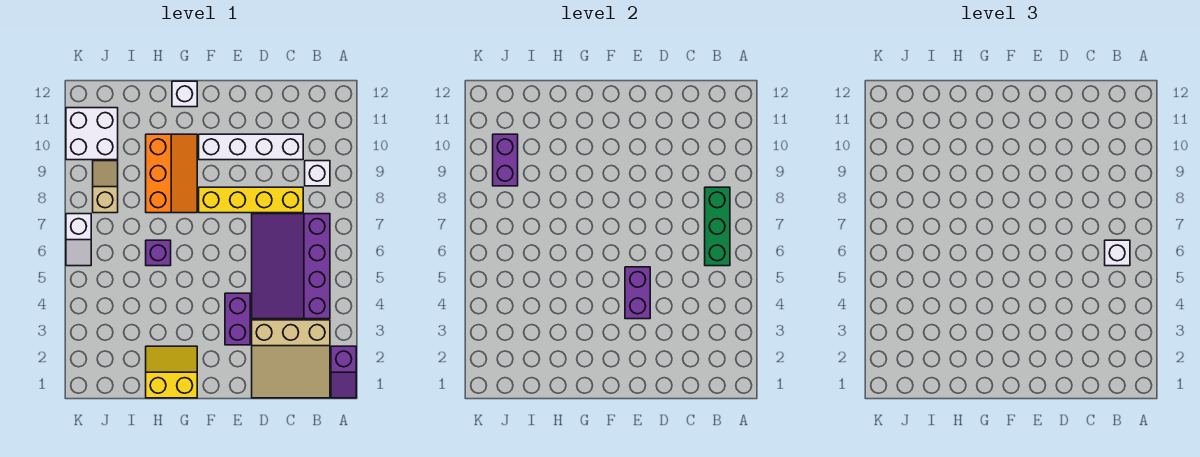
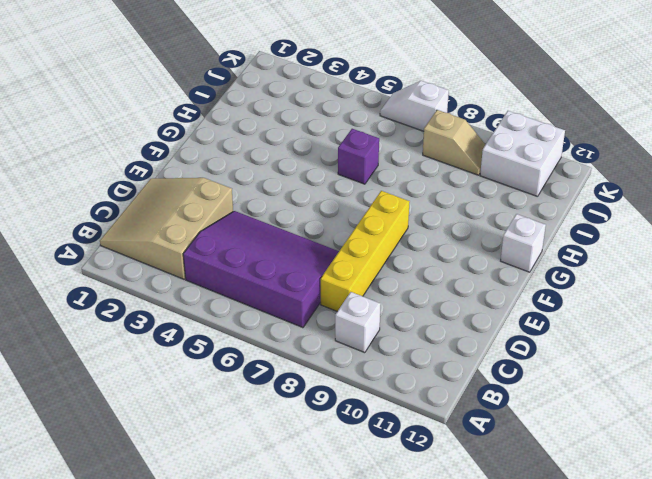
none -> purple slope A1:A2 level 1 top 2
none -> white brick C10:F10 level 1
none -> purple brick E3:E4 level 1

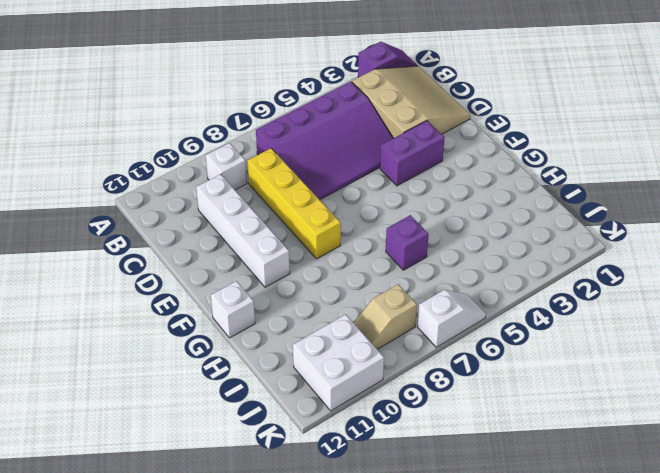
none -> yellow slope G1:H2 level 1 top 1
none -> orange slope G8:H10 level 1 top H
none -> green brick B6:B8 level 2

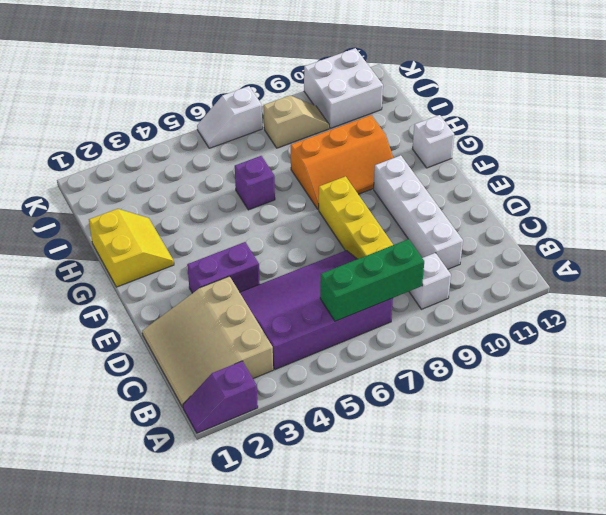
none -> purple brick E4:E5 level 2
none -> purple brick J9:J10 level 2
none -> white brick B6 level 3

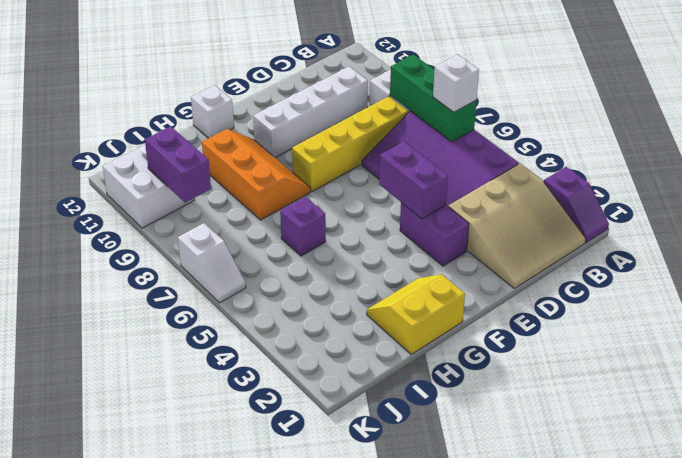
none -> tan slope J8:J9 level 1 top 8

